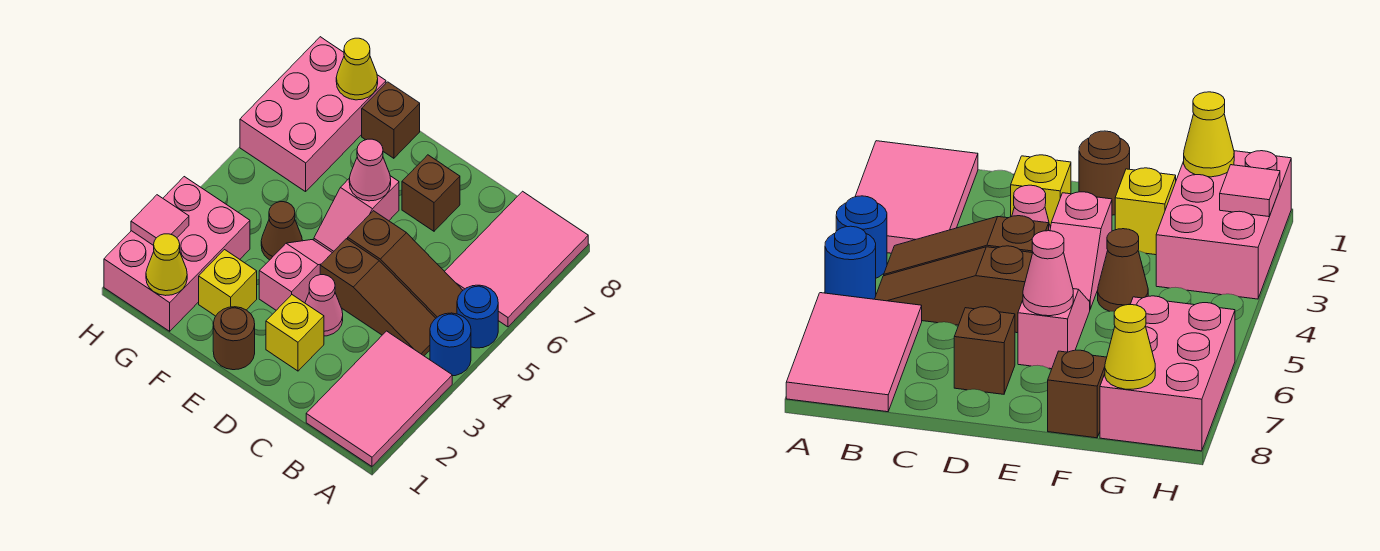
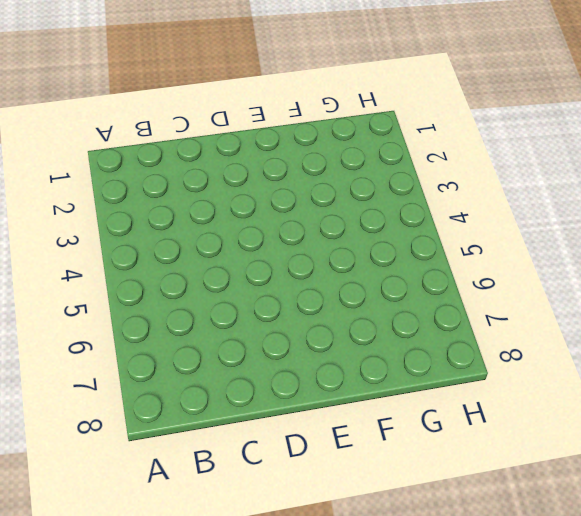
none -> pink tile A1:B3 level 1
none -> blue round brick A4 level 1
none -> blue round brick A5 level 1

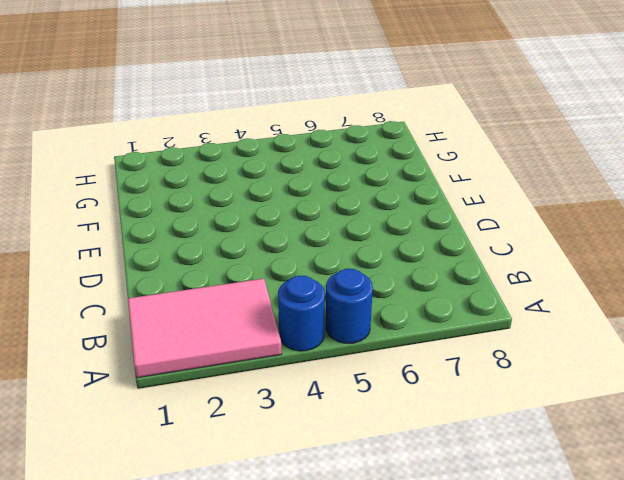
none -> pink tile A6:B8 level 1
none -> brown slope B4:D4 level 1 top D
none -> brown slope B5:D5 level 1 top D

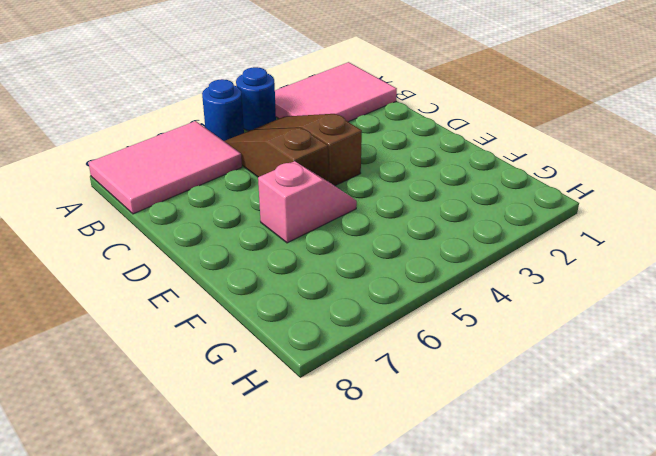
none -> yellow brick D2 level 1
none -> pink cone D3 level 1
none -> brown brick D7 level 1

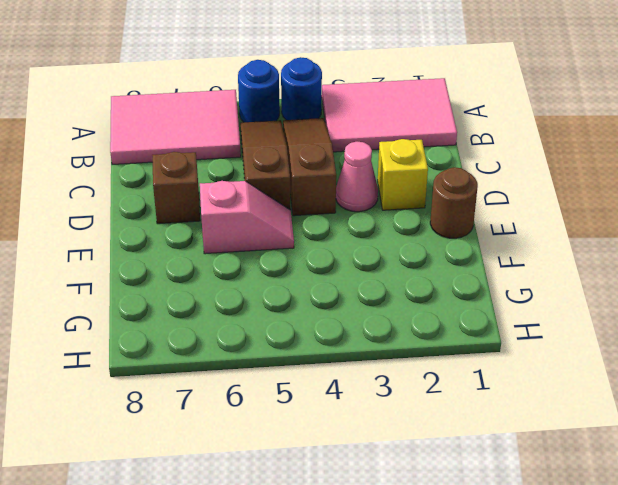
none -> pink slope E3:E4 level 1 top 3
none -> yellow brick F2 level 1
none -> brown cone F4 level 1

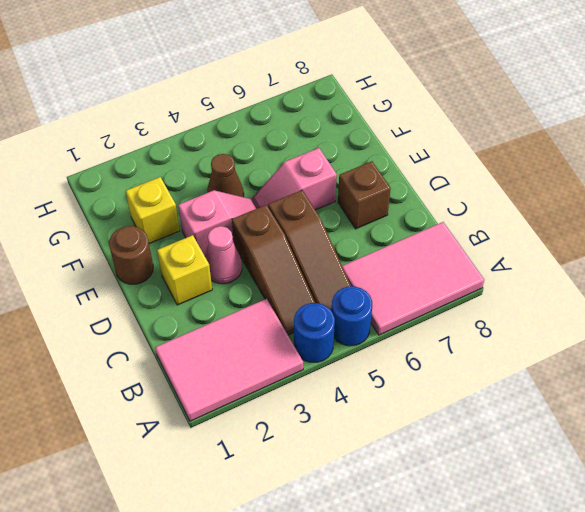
none -> brown brick F8 level 1
none -> pink brick G1:H3 level 1
none -> pink brick G6:H8 level 1

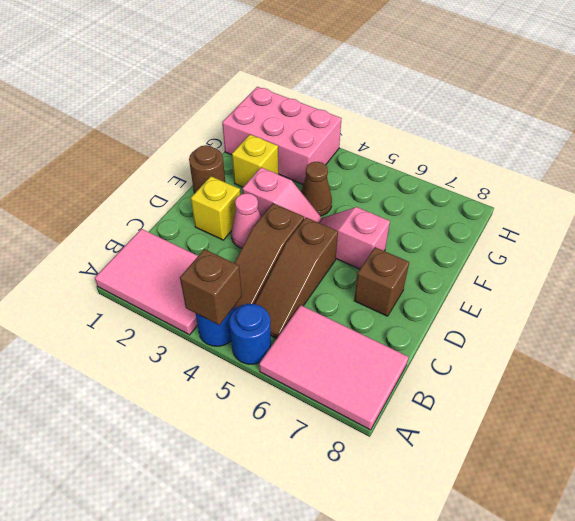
brown brick A4 level 2 -> brown brick F8 level 1
none -> pink brick G6:H8 level 1
none -> pink cone E6 level 2
none -> yellow cone G1 level 2

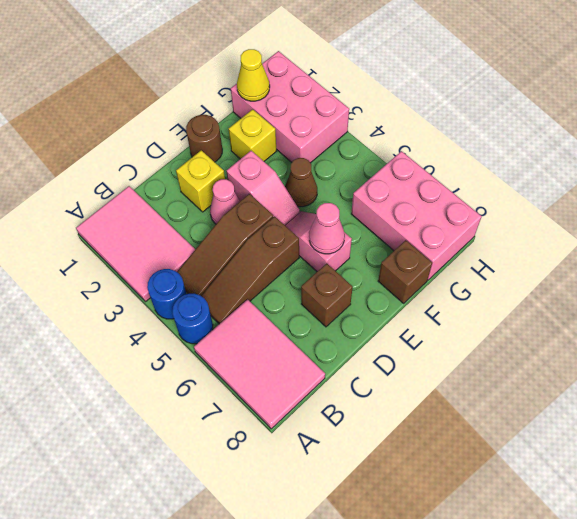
none -> yellow cone G8 level 2
none -> pink tile H2 level 2

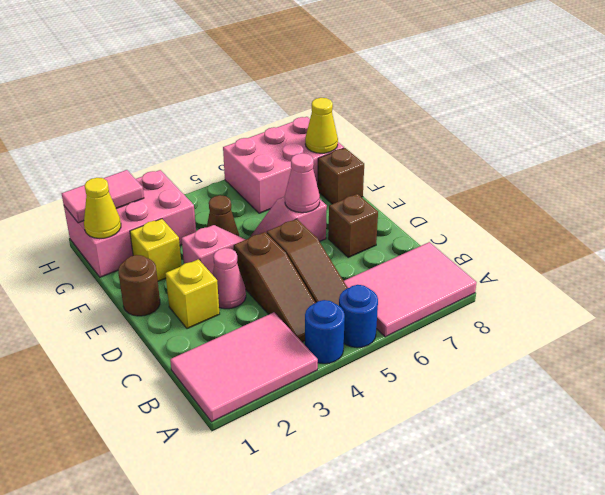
pink tile H1:H2 level 2 -> pink tile H2 level 2

